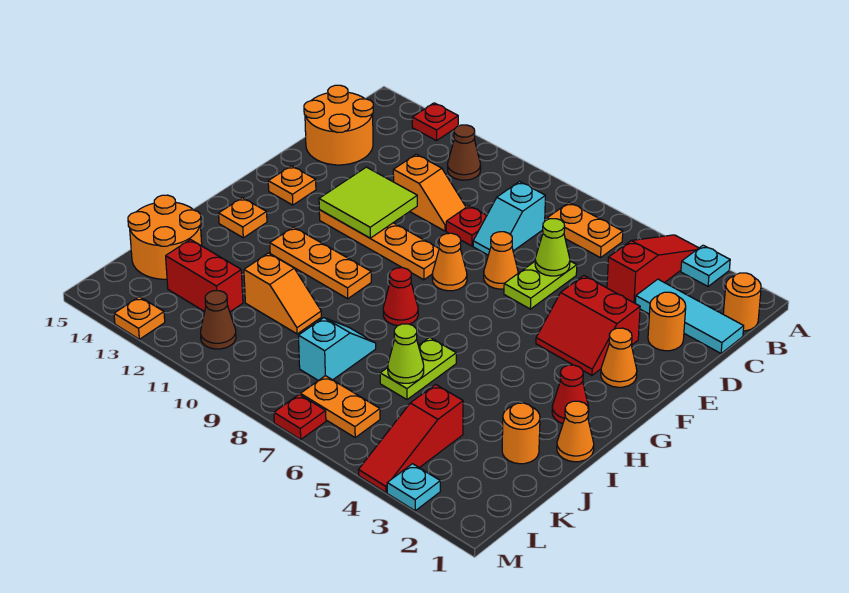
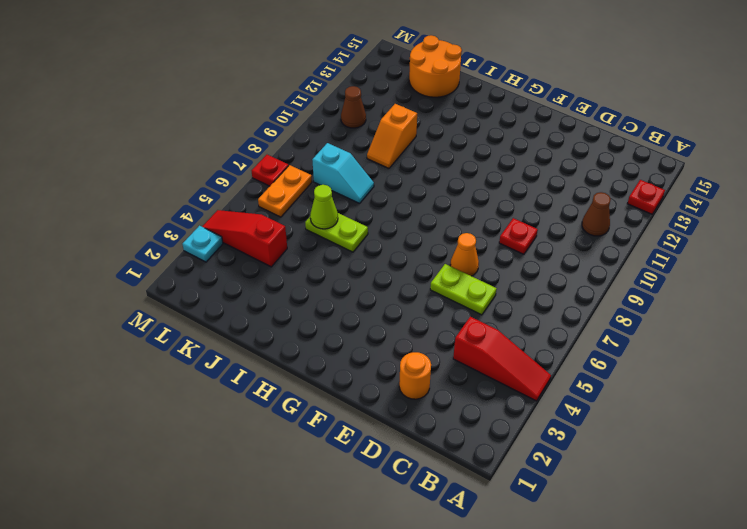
none -> cyan plate A3 level 1
none -> orange round brick B1 level 1
none -> orange plate B6:B7 level 1
none -> cyan tile C1:C3 level 1

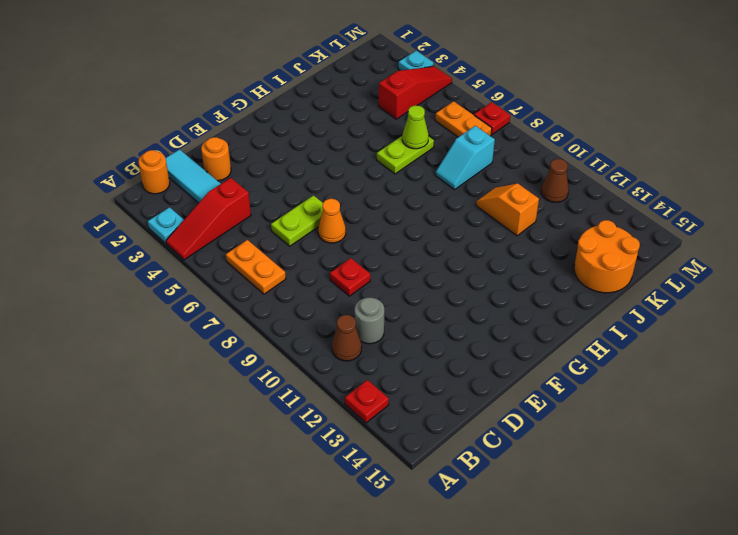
grey round brick C11 level 1 -> none
none -> cyan slope C8:D8 level 1 top C
none -> orange round brick C14:D15 level 1
none -> orange slope D10:D11 level 1 top 11
none -> red slope E3:F4 level 1 top E

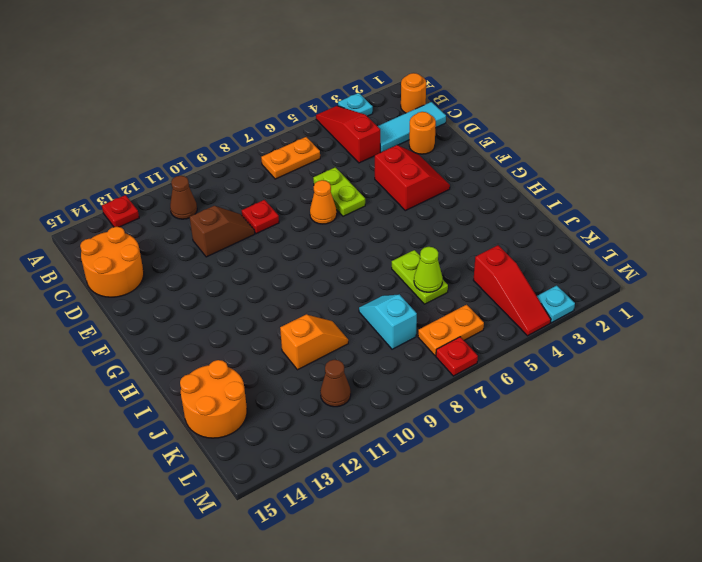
brown slope D10:D11 level 1 top 11 -> orange slope D10:D11 level 1 top 11
red slope E3:F4 level 1 top 4 -> red slope E3:F4 level 1 top E
none -> cyan slope C8:D8 level 1 top C
none -> orange cone F2 level 1
none -> orange cone F8 level 1
none -> orange plate F9:F12 level 1

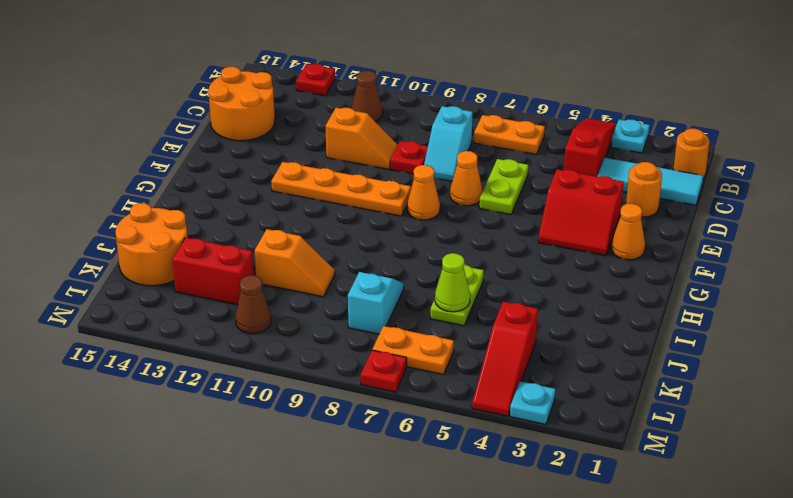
none -> orange plate F14 level 1
none -> red cone H2 level 1
none -> red cone H8 level 1
none -> orange plate H10:H12 level 1

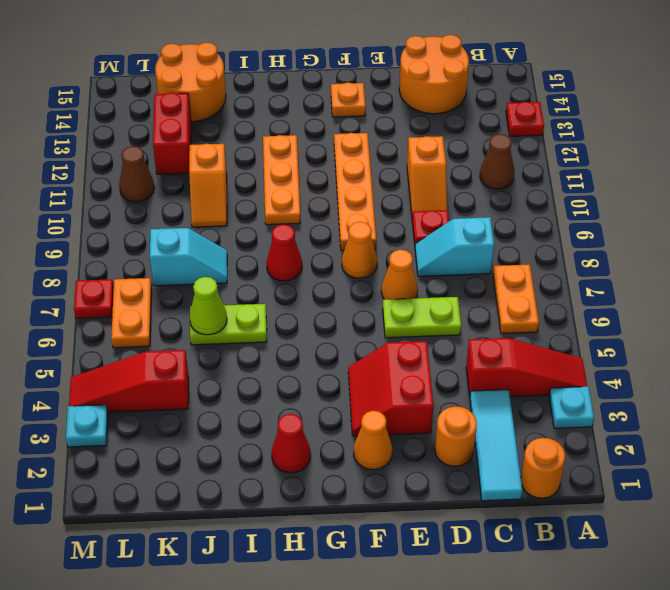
none -> orange plate H14 level 1
none -> orange cone I1 level 1
none -> orange round brick J2 level 1
none -> orange plate M13 level 1

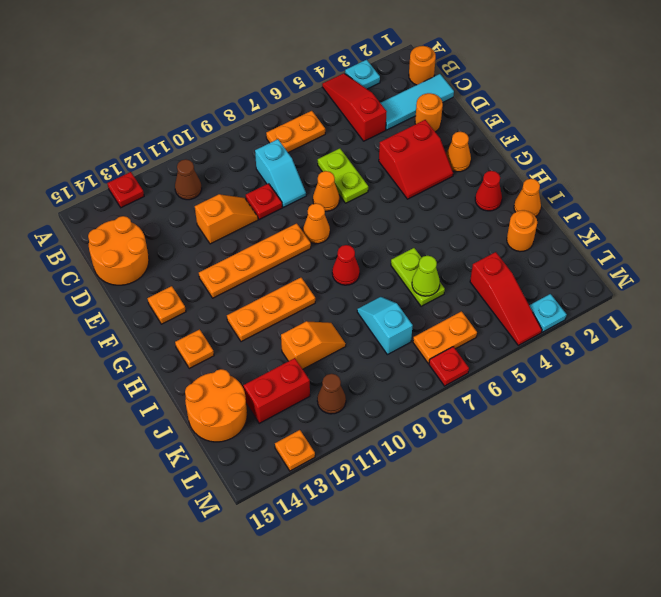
none -> lime cone D6 level 2
none -> lime tile E11:F12 level 2

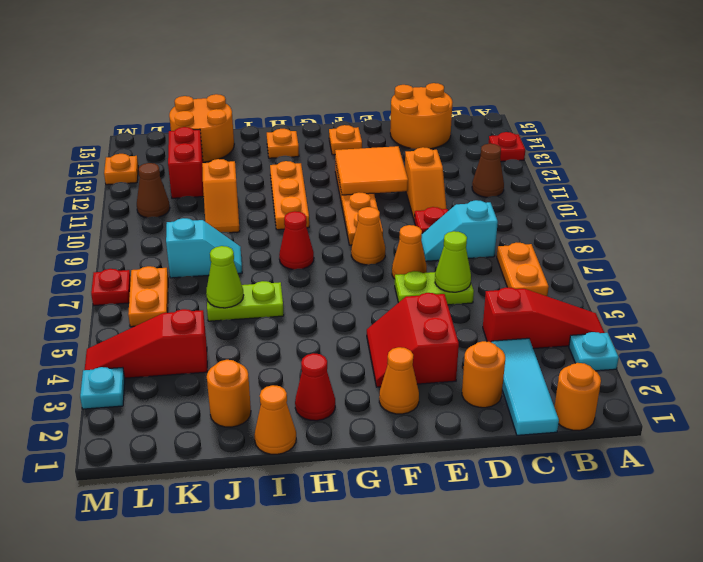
orange tile E11:F12 level 2 -> lime tile E11:F12 level 2

